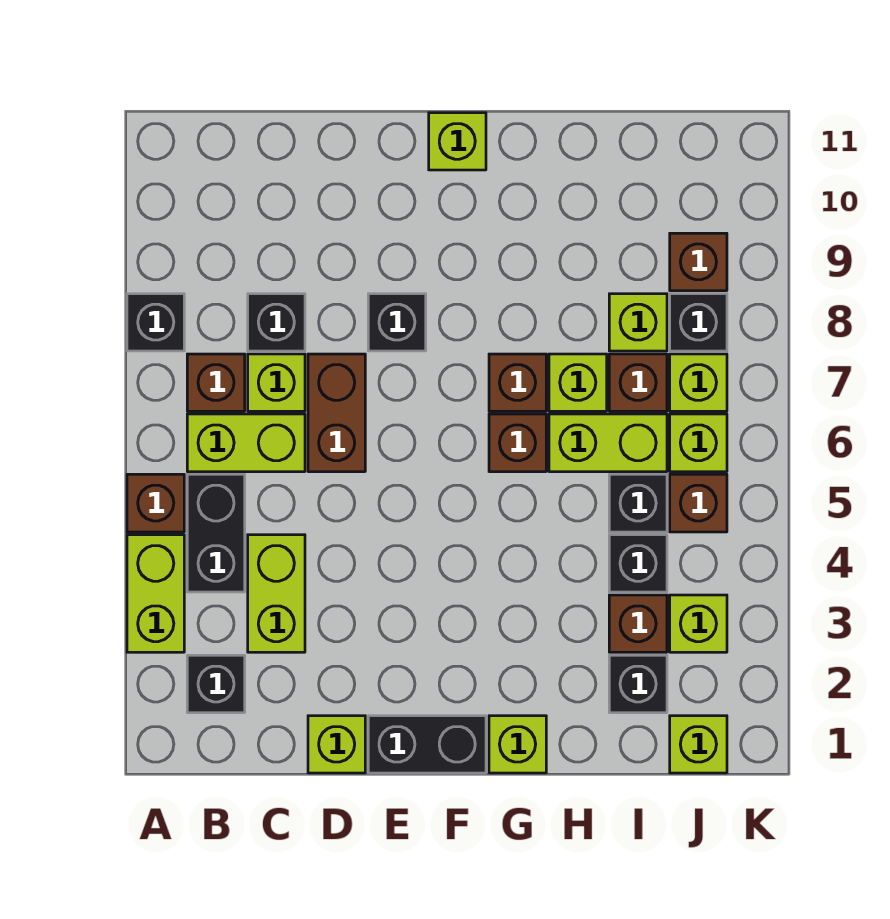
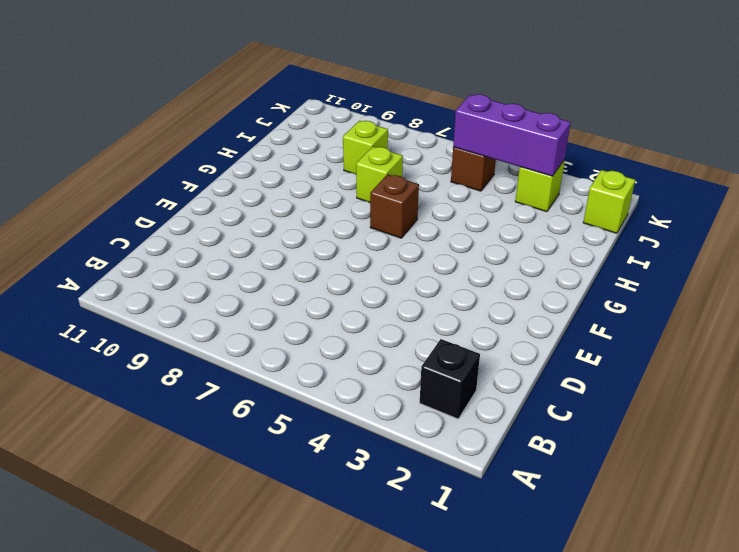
purple brick J3:J5 level 2 -> none
none -> lime brick A3:A4 level 1
none -> brown brick A5 level 1
none -> black brick A8 level 1
none -> black brick B4:B5 level 1

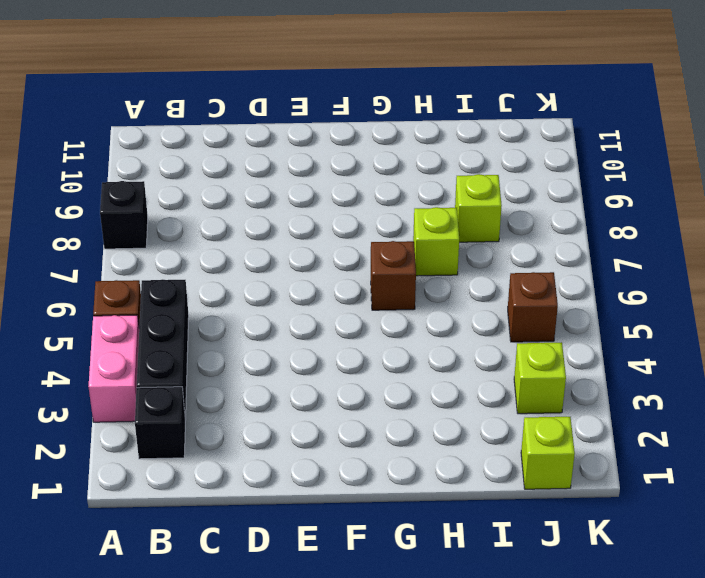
pink brick A3:A4 level 1 -> lime brick A3:A4 level 1
black brick B3:B5 level 1 -> black brick B4:B5 level 1
none -> lime brick B6:C6 level 1
none -> brown brick B7 level 1
none -> lime brick C3:C4 level 1
none -> lime brick C7 level 1

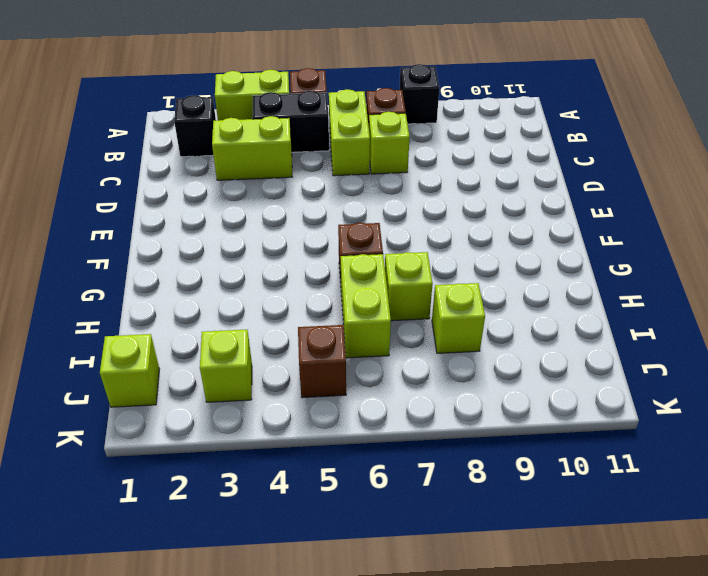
none -> black brick C8 level 1
none -> lime brick D1 level 1
none -> brown brick D6:D7 level 1
none -> black brick E1:F1 level 1

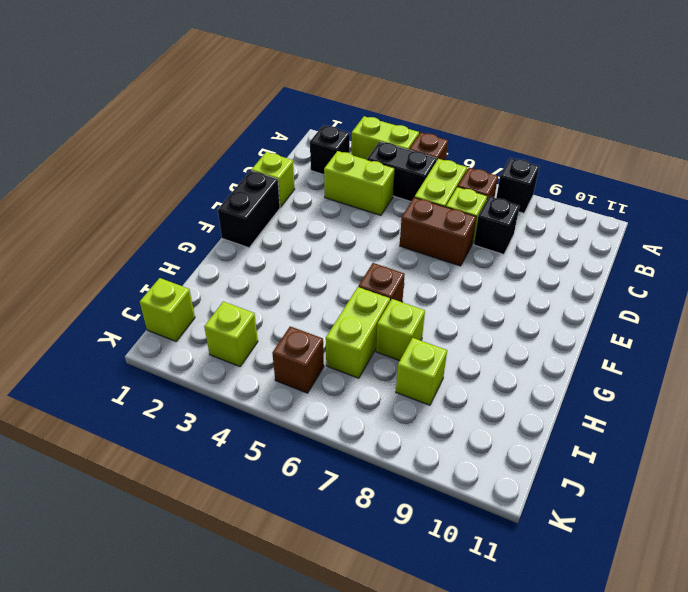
none -> black brick E8 level 1
none -> lime brick F11 level 1
none -> lime brick G1 level 1
none -> brown brick G7 level 1

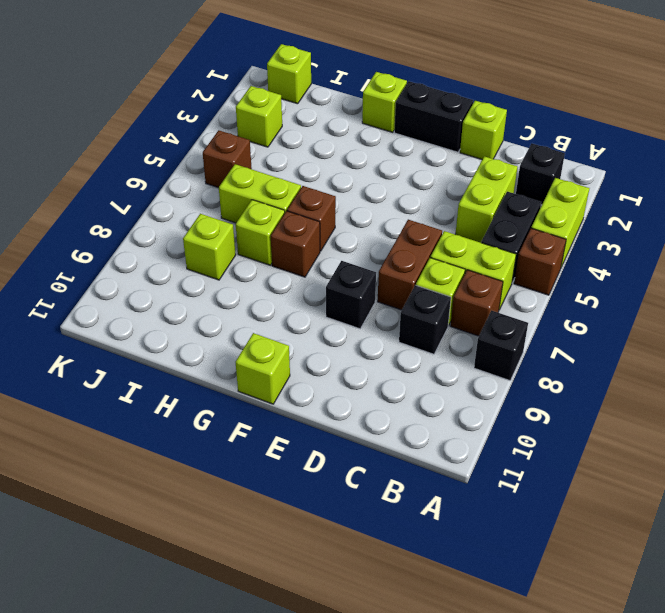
none -> black brick I2 level 1
none -> brown brick I3 level 1
none -> black brick I4 level 1
none -> black brick I5 level 1

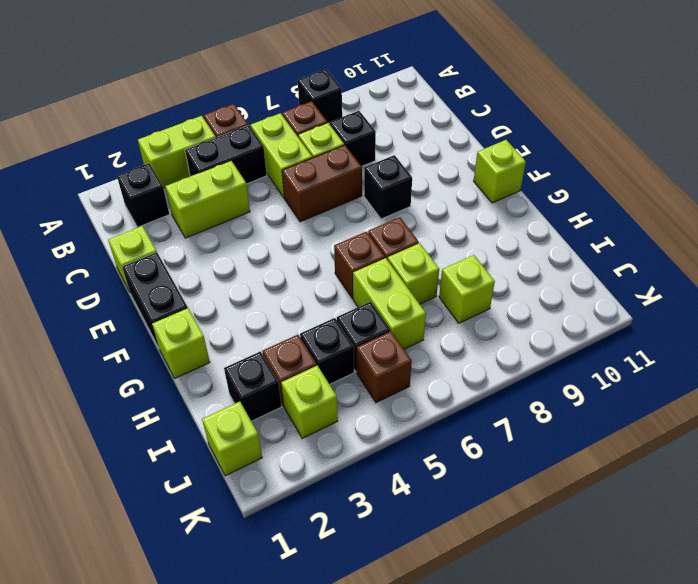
none -> brown brick I7 level 1
none -> lime brick J6 level 1
none -> lime brick J7 level 1
none -> black brick J8 level 1

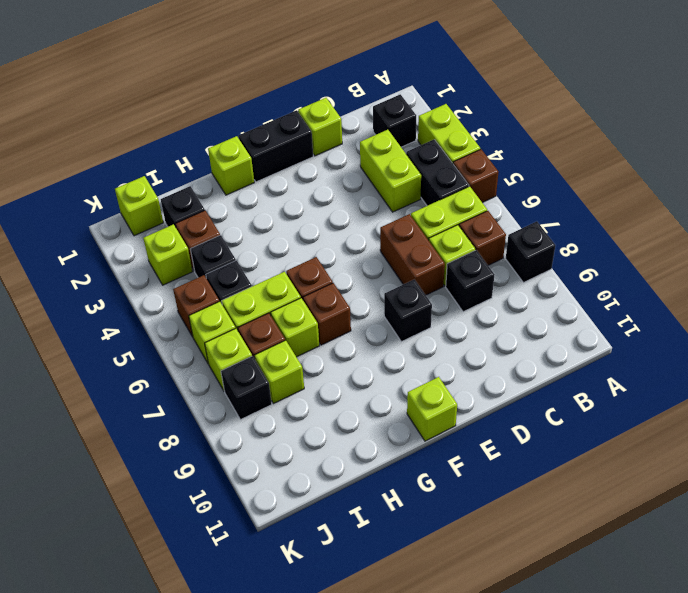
none -> brown brick J9 level 1

